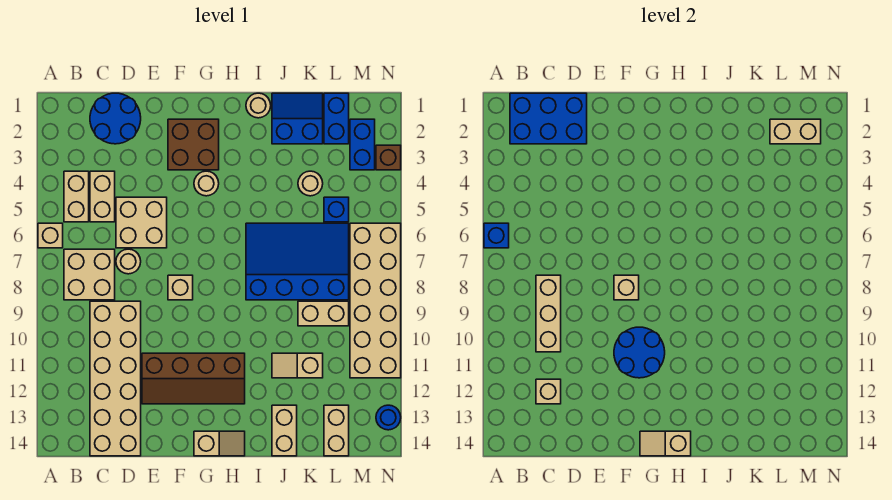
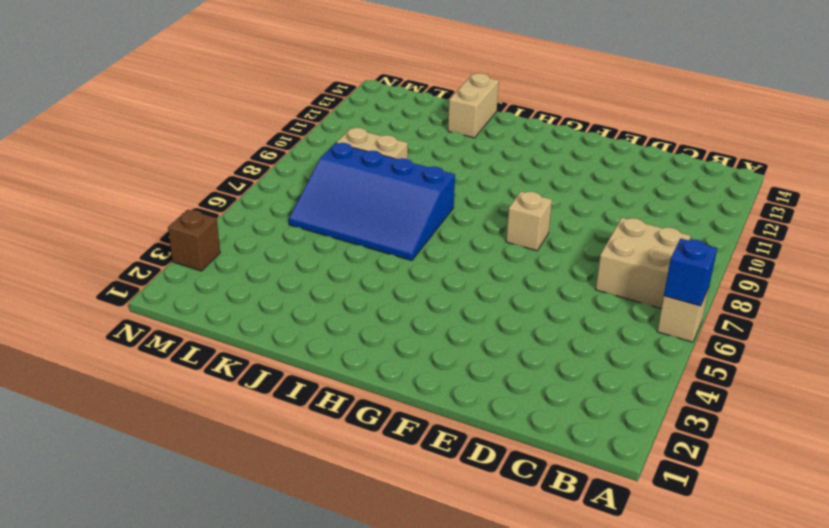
none -> tan brick B4:B5 level 1
none -> blue round brick C1:D2 level 1
none -> tan brick C4:C5 level 1
none -> tan brick C9:D14 level 1

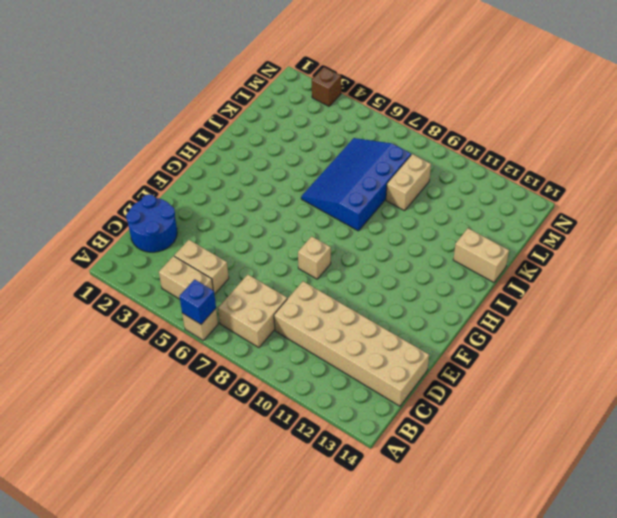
none -> tan brick D5:E6 level 1
none -> tan round brick D7 level 1
none -> brown slope E11:H12 level 1 top 11
none -> brown brick F2:G3 level 1

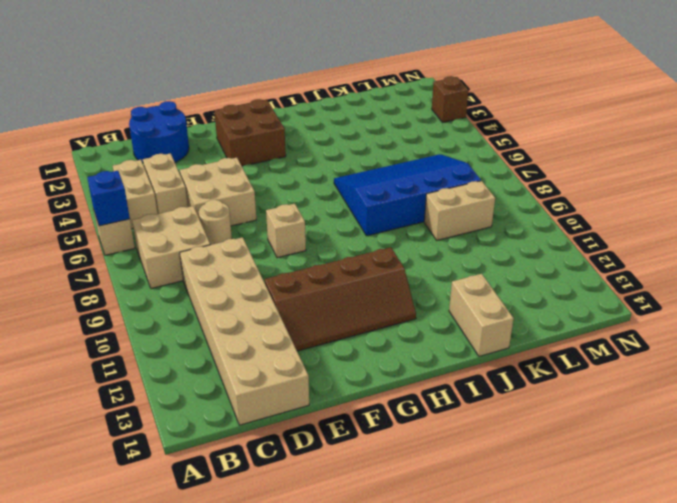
none -> tan round brick G4 level 1
none -> tan slope G14:H14 level 1 top G
none -> tan round brick I1 level 1
none -> blue slope J1:K2 level 1 top 2

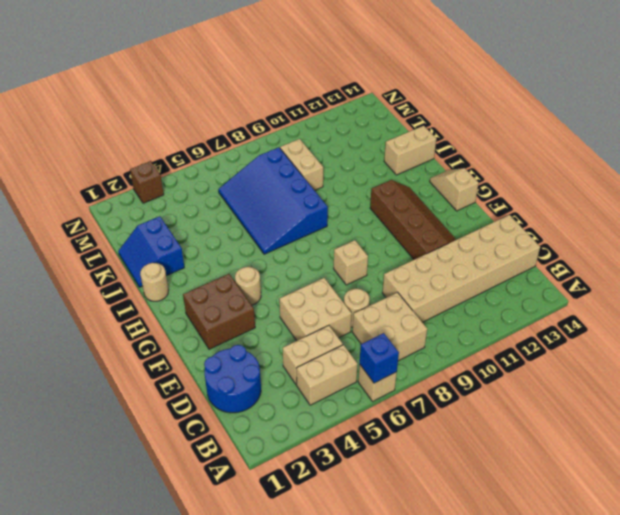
none -> tan slope J11:K11 level 1 top K
none -> tan round brick K4 level 1
none -> blue brick L1:L2 level 1
none -> blue brick L5 level 1

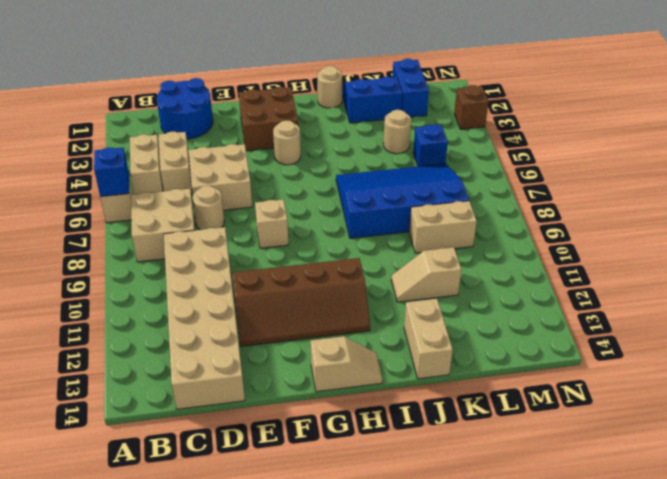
none -> tan brick L13:L14 level 1
none -> blue brick M2:M3 level 1
none -> tan brick M6:N11 level 1
none -> blue round brick N13 level 1

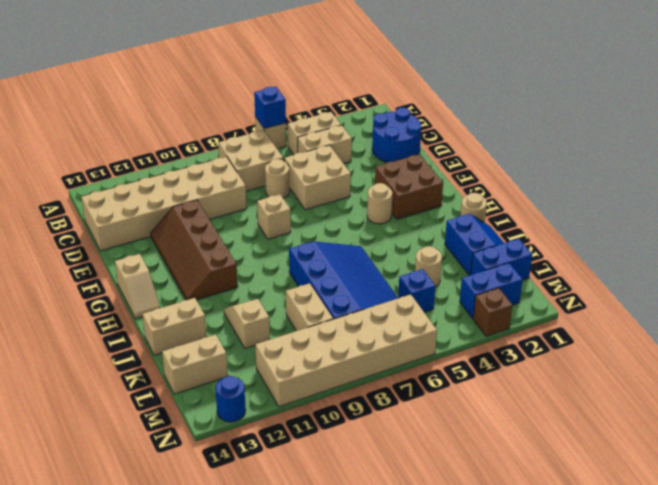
none -> blue brick B1:D2 level 2
none -> tan brick C8:C10 level 2
none -> tan brick C12 level 2
none -> tan brick F8 level 2

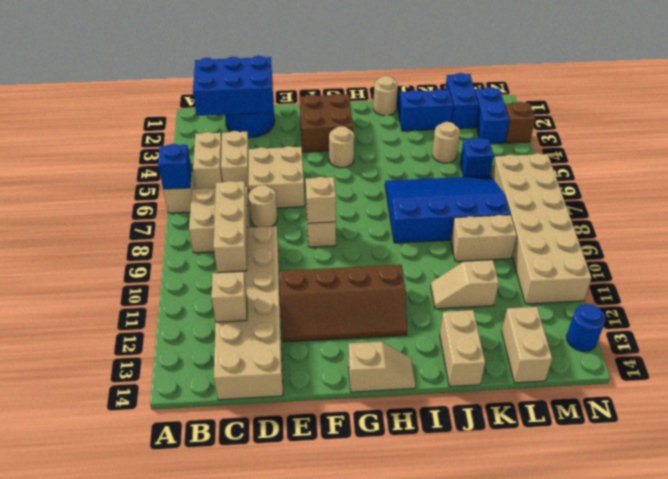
none -> blue round brick F10:G11 level 2
none -> tan slope G14:H14 level 2 top H
none -> tan brick L2:M2 level 2

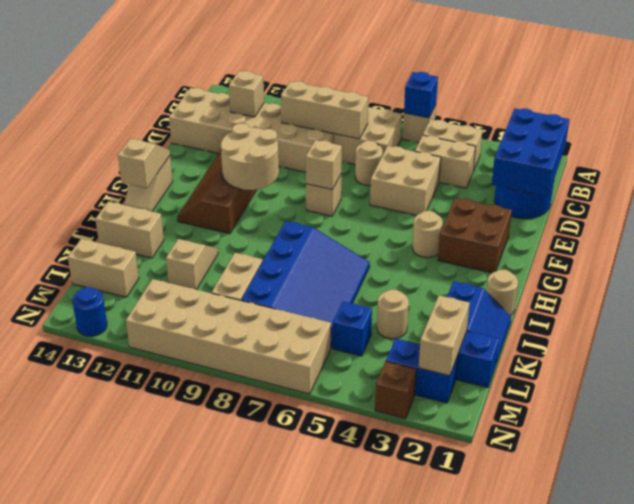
tan round brick F10:G11 level 2 -> blue round brick F10:G11 level 2

